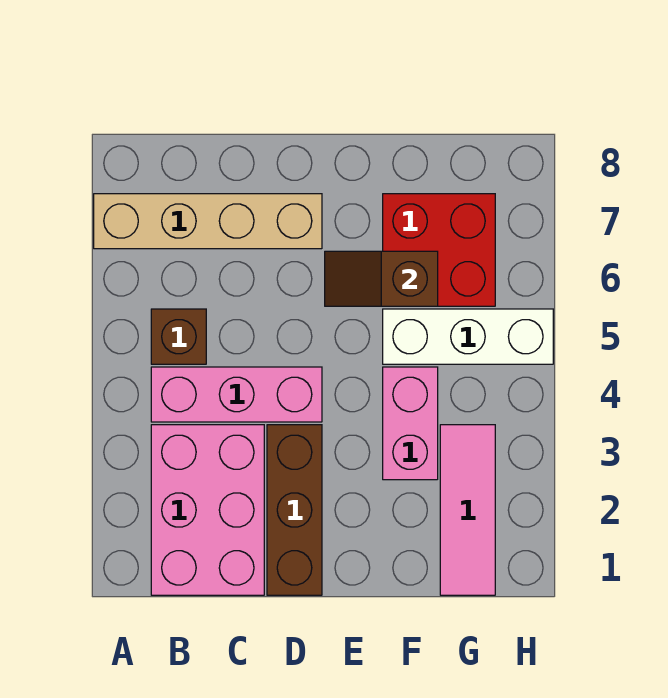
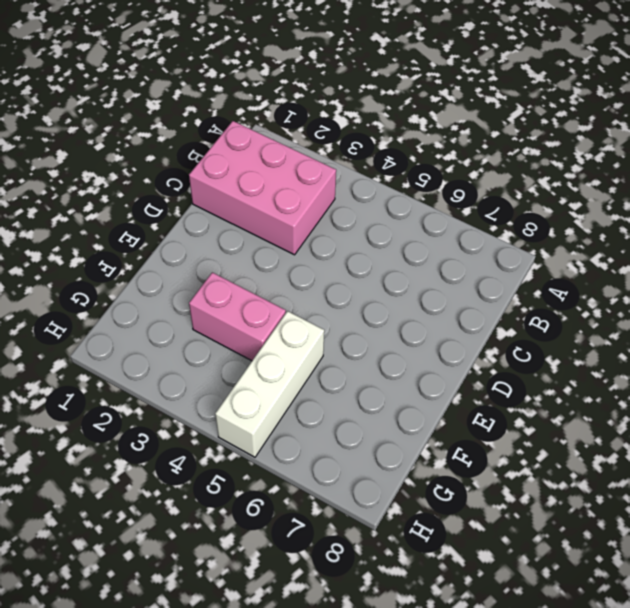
none -> tan brick A7:D7 level 1
none -> pink brick B4:D4 level 1

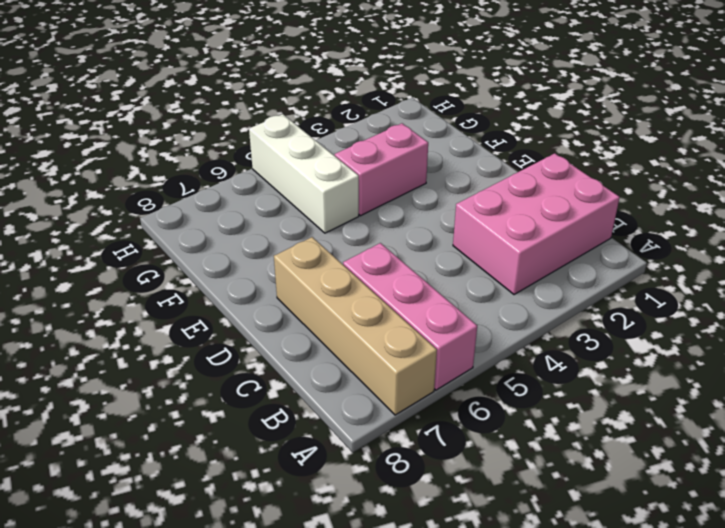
pink brick A6:C6 level 1 -> pink brick B4:D4 level 1
none -> brown brick B5 level 1
none -> brown brick D1:D3 level 1

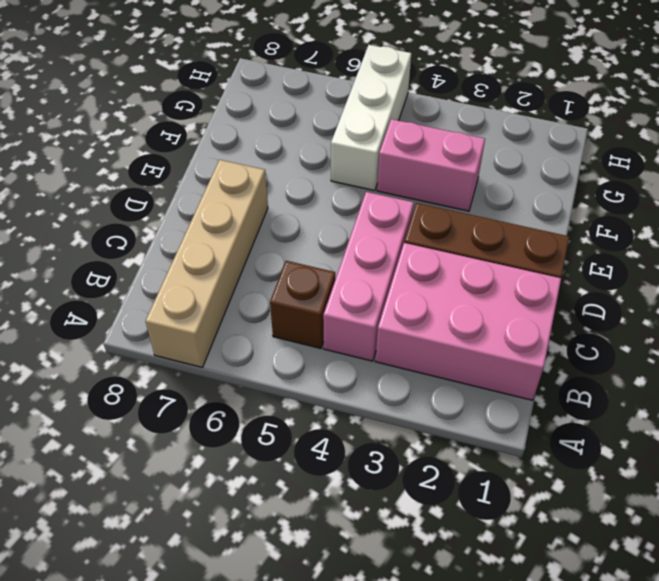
none -> red brick F6:G7 level 1
none -> pink tile G1:G3 level 1

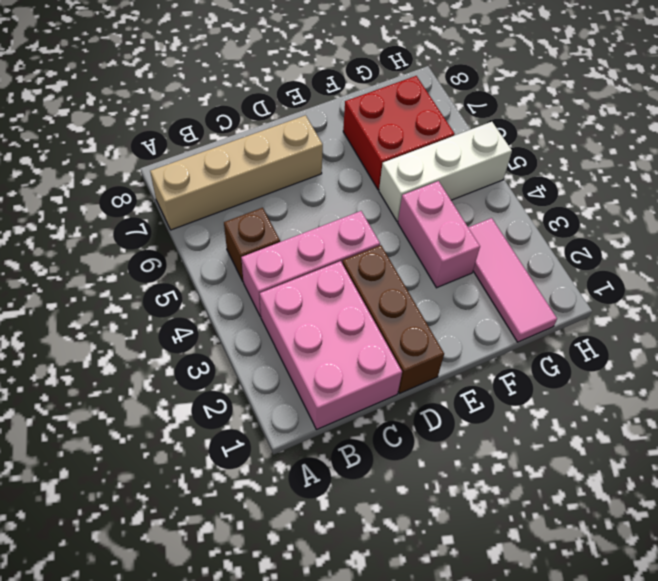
none -> brown slope E6:F6 level 2 top F

